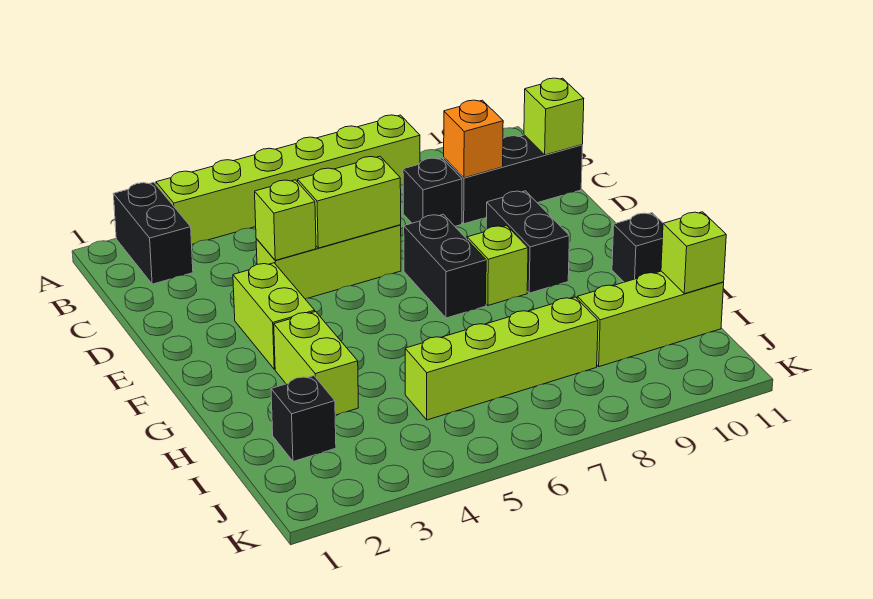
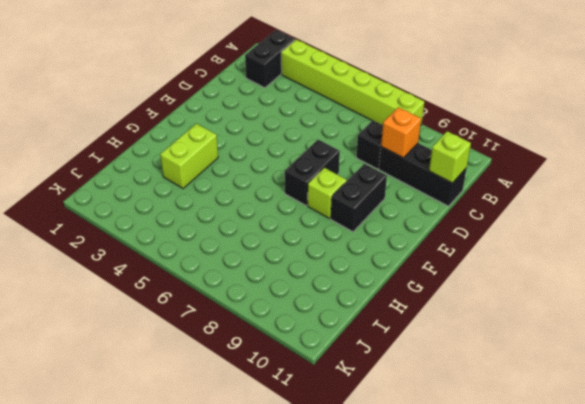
none -> lime brick D4:D6 level 1
none -> lime brick E3:F3 level 1
none -> black brick G11 level 1

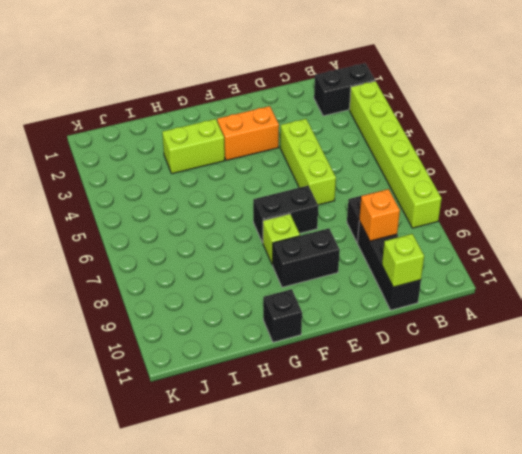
orange brick E3:F3 level 1 -> lime brick E3:F3 level 1
none -> black brick I2 level 1
none -> lime brick I5:I8 level 1
none -> lime brick I9:I11 level 1

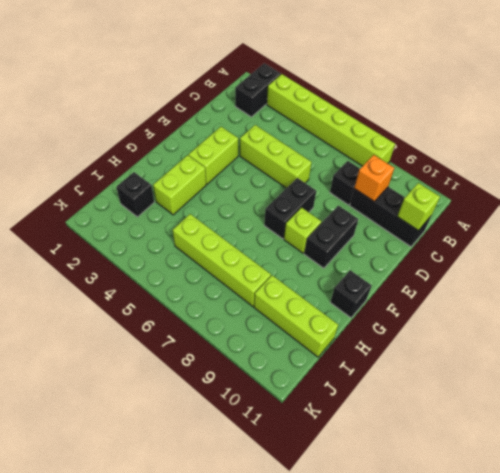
none -> lime brick D4 level 2
none -> lime brick D5:D6 level 2
none -> lime brick I11 level 2

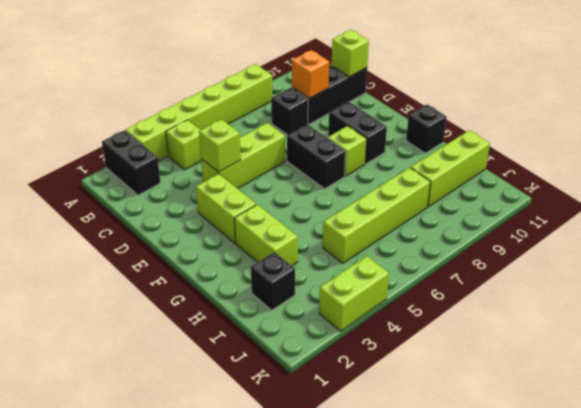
lime brick B4 level 1 -> lime brick I11 level 2
lime brick K3:K4 level 1 -> lime brick D5:D6 level 2

